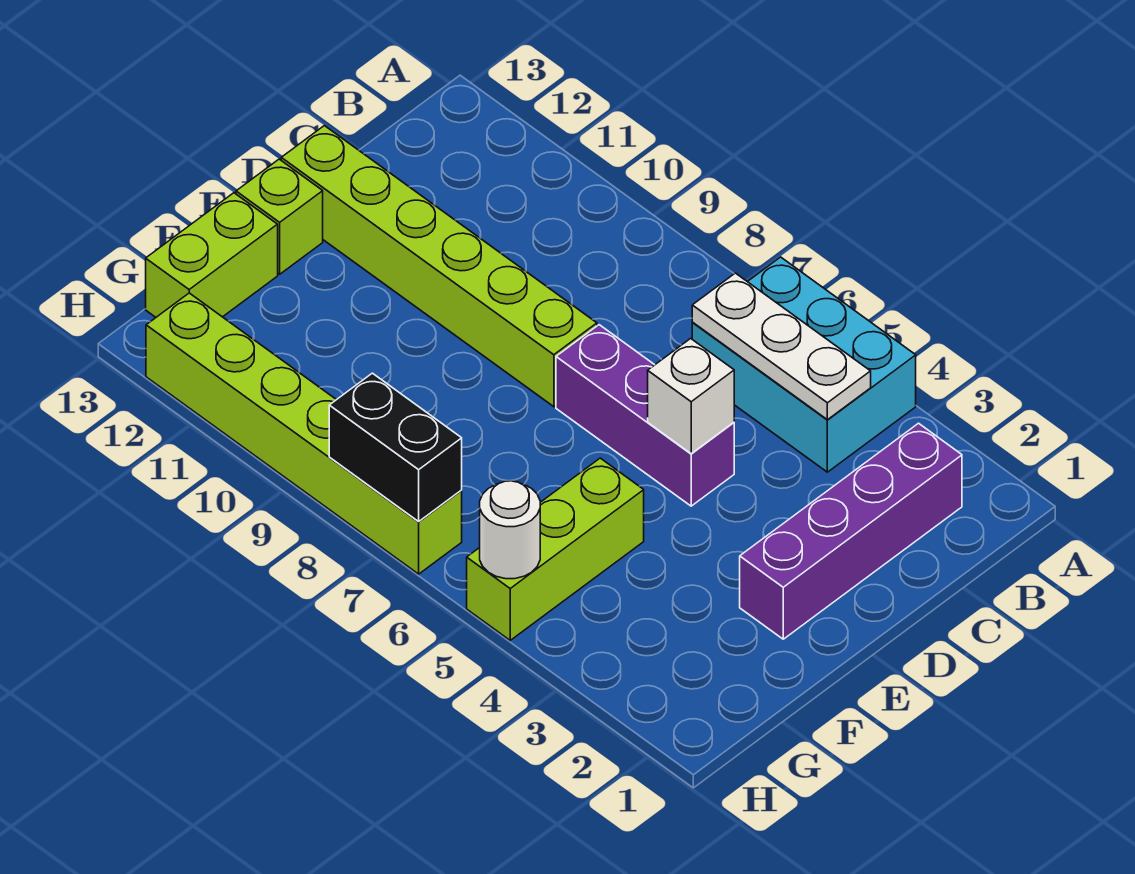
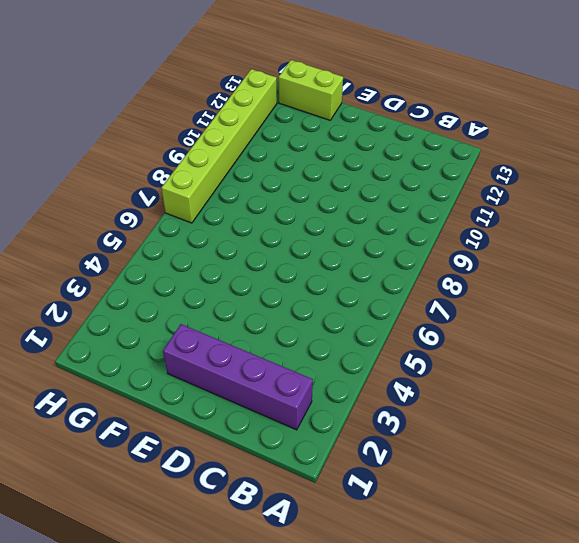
none -> cyan brick A4:B6 level 1
none -> purple brick D5:D7 level 1
none -> lime brick D8:D13 level 1

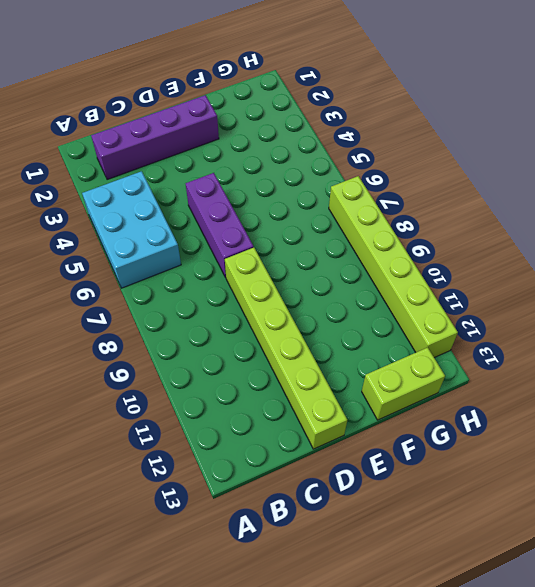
none -> lime brick E13 level 1
none -> lime brick F5:H5 level 1
none -> white plate B4:B6 level 2

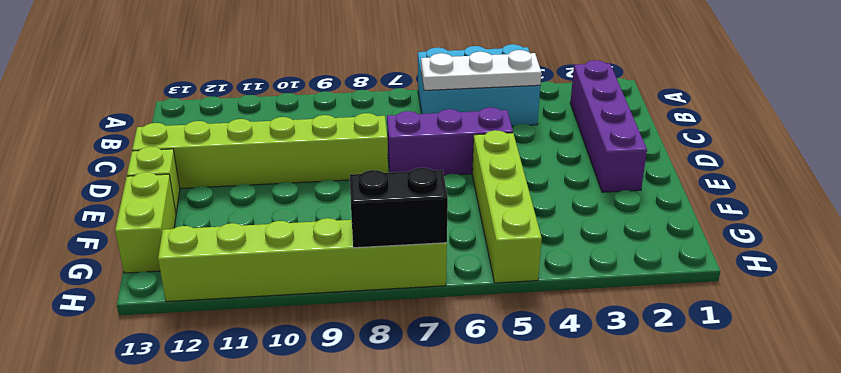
lime brick E5:H5 level 1 -> lime brick F5:H5 level 1
none -> white brick D5 level 2
none -> white round brick H5 level 2

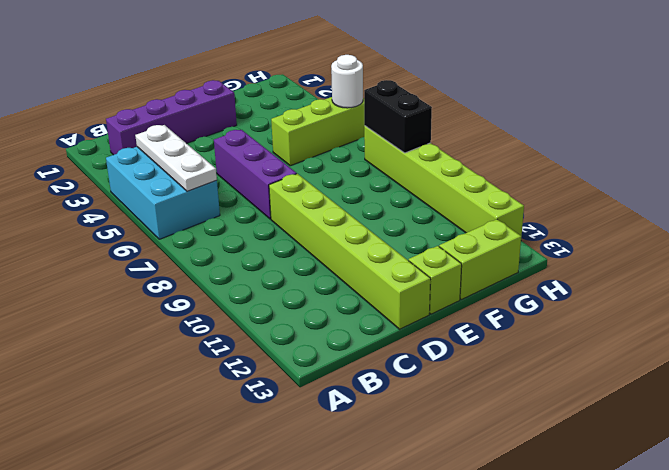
none -> white brick D5 level 2

